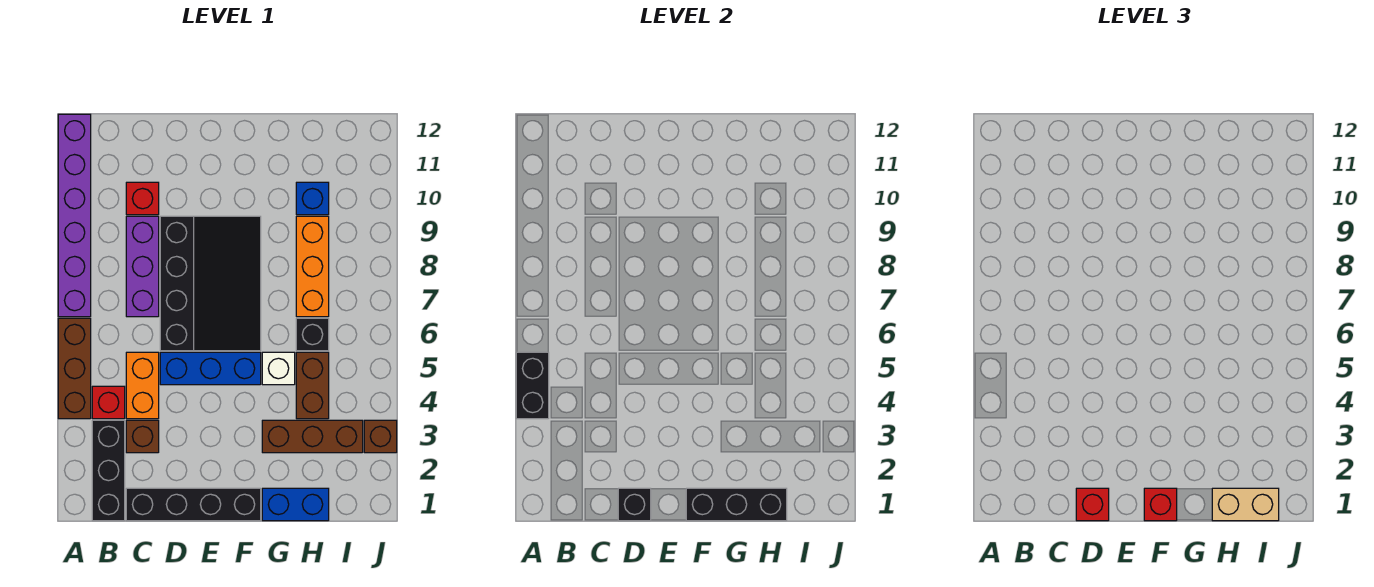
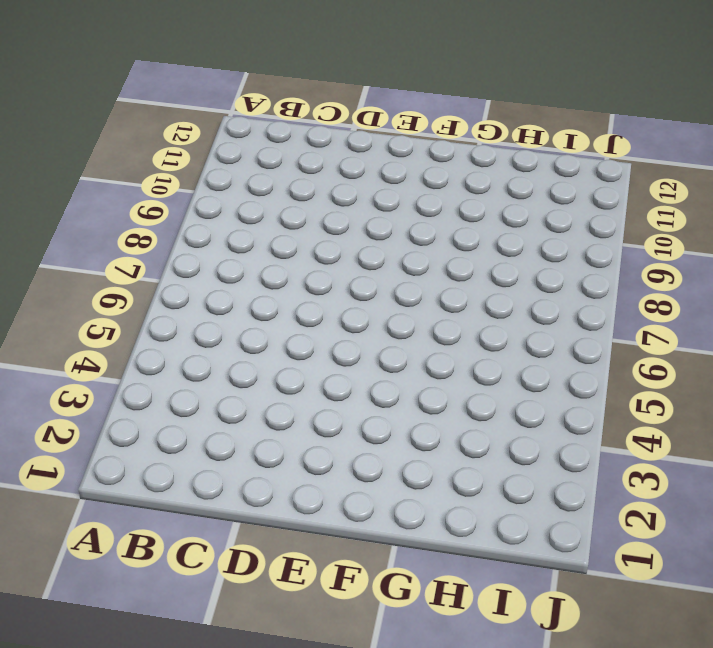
none -> brown brick A4:A6 level 1
none -> purple brick A7:A12 level 1
none -> black brick B1:B3 level 1

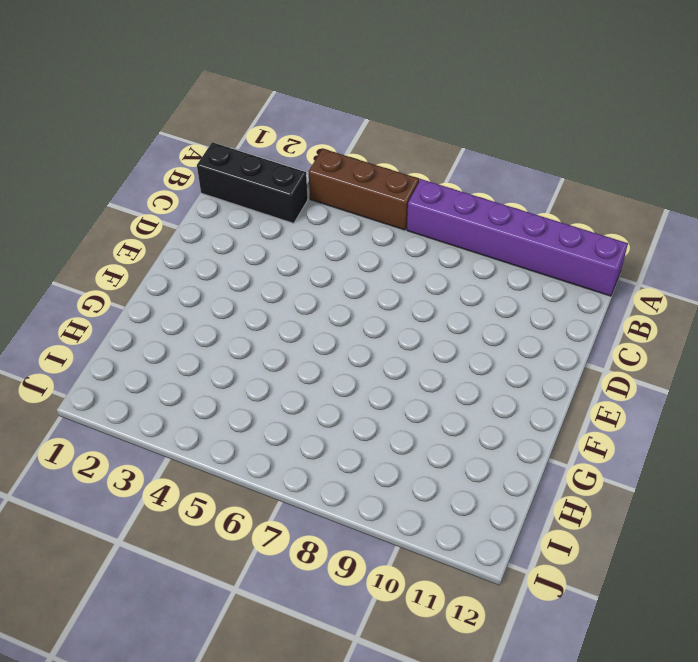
none -> red brick B4 level 1
none -> black brick C1:F1 level 1
none -> brown brick C3 level 1

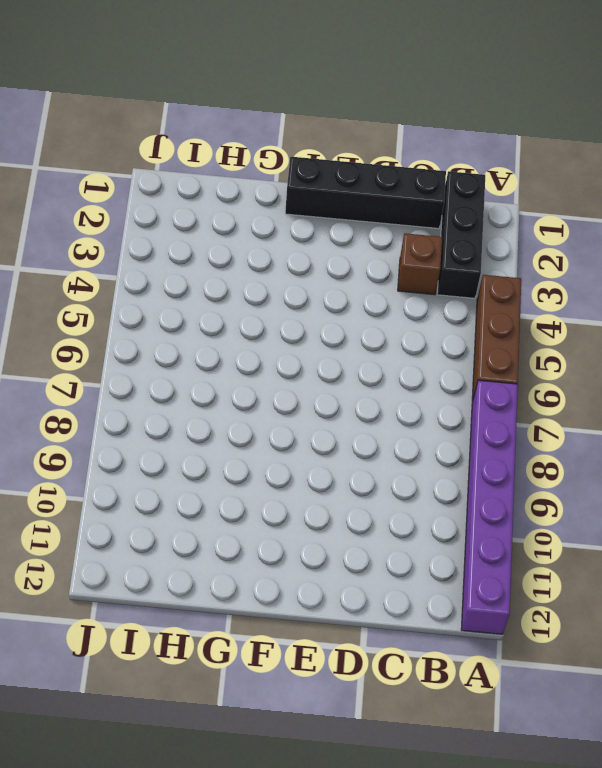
none -> red brick B4 level 1
none -> orange brick C4:C5 level 1
none -> purple brick C7:C9 level 1

